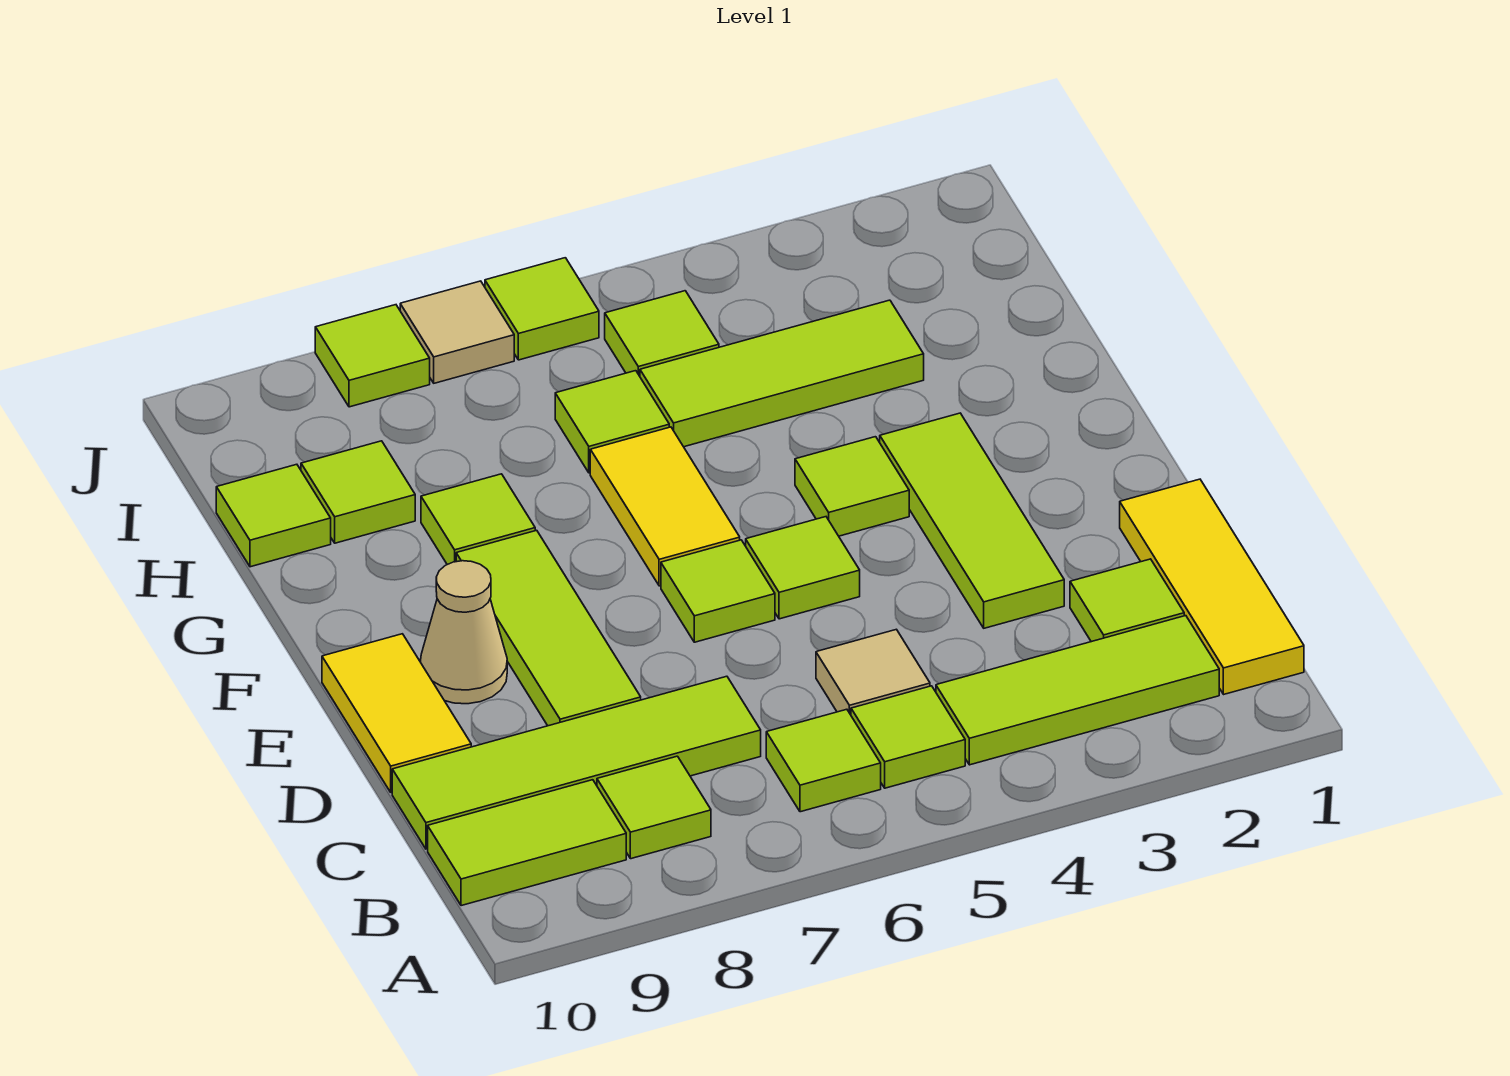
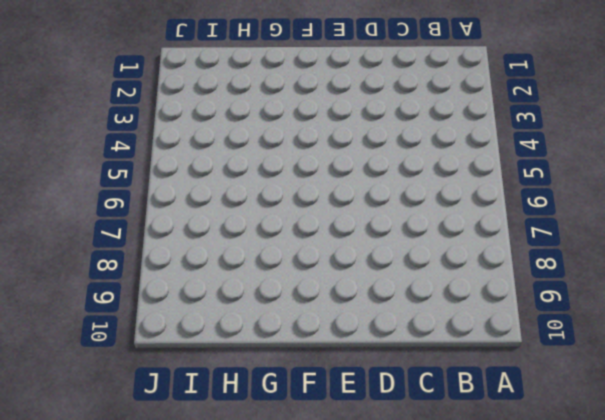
none -> yellow tile B1:D1 level 1
none -> lime tile B2:B4 level 1
none -> lime tile B5 level 1

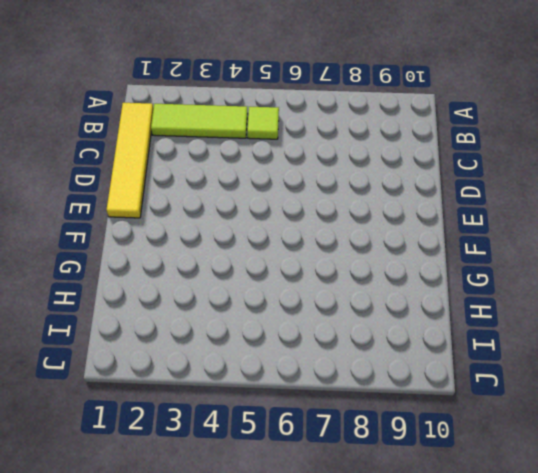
yellow tile B1:E1 level 1 -> yellow tile B1:D1 level 1
none -> lime tile B6 level 1
none -> lime tile B8 level 1
none -> lime tile B9:B10 level 1

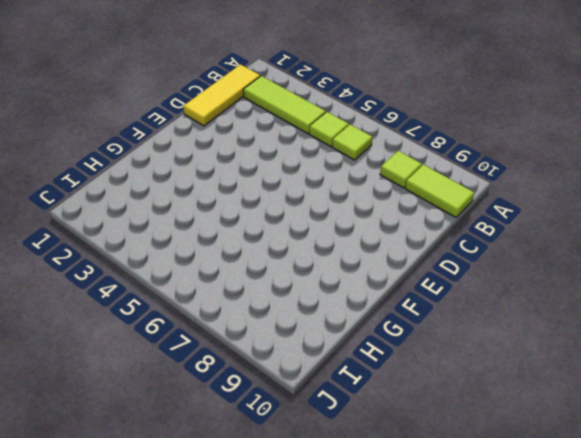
none -> lime tile C2 level 1
none -> tan tile C5 level 1
none -> lime tile C7:C10 level 1

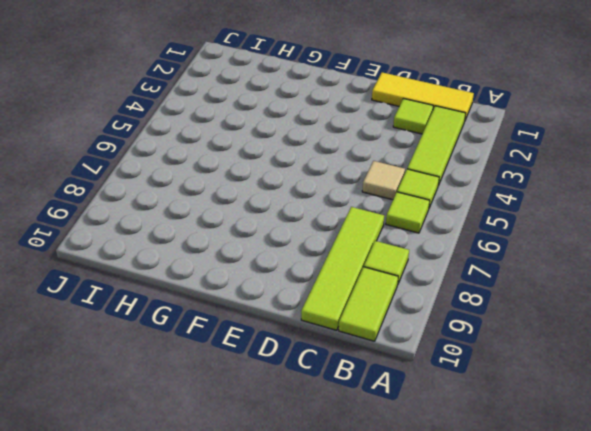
none -> lime tile D3:F3 level 1
none -> lime tile D8:F8 level 1
none -> yellow tile D10:E10 level 1

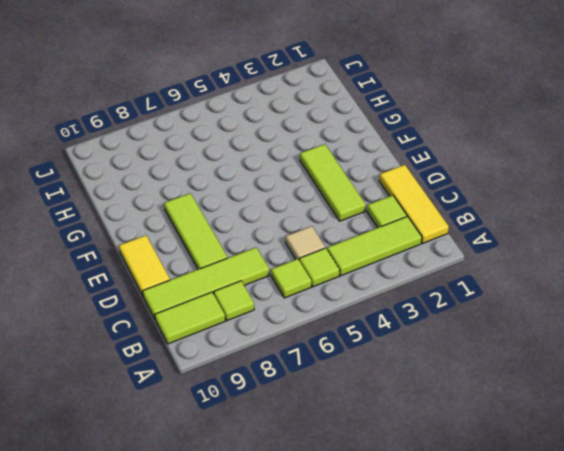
none -> lime tile E5 level 1
none -> lime tile E6 level 1
none -> tan cone E9 level 1

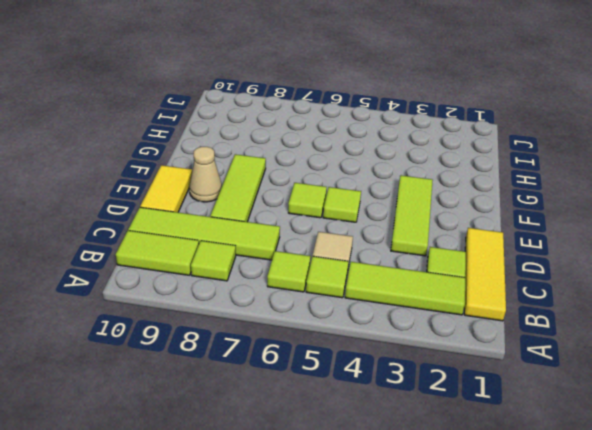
none -> lime tile F4 level 1
none -> yellow tile F6:G6 level 1
none -> lime tile G8 level 1

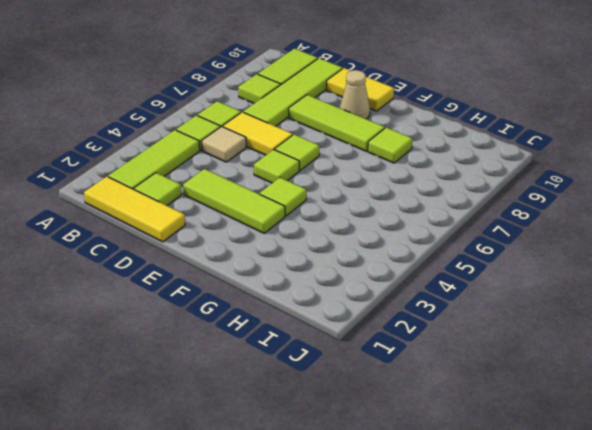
yellow tile C6:D6 level 1 -> yellow tile F6:G6 level 1
none -> lime tile H3:H5 level 1
none -> lime tile H6 level 1
none -> lime tile H9 level 1

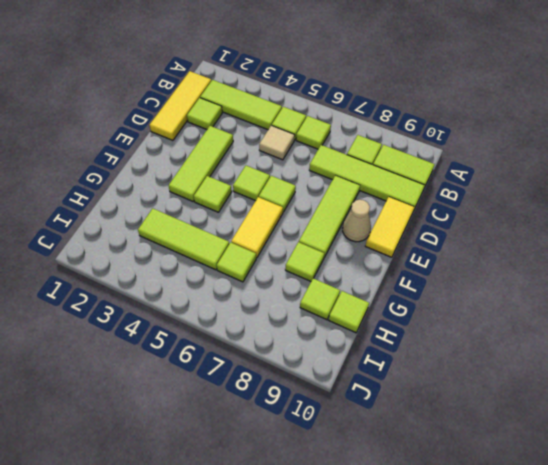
none -> lime tile I5 level 1
none -> lime tile J6 level 1
none -> tan tile J7 level 1

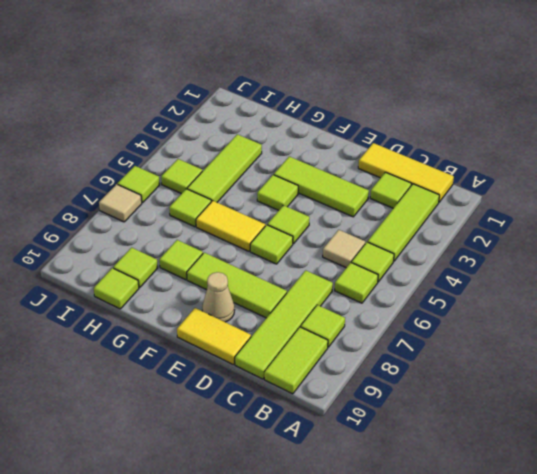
none -> lime tile J8 level 1

